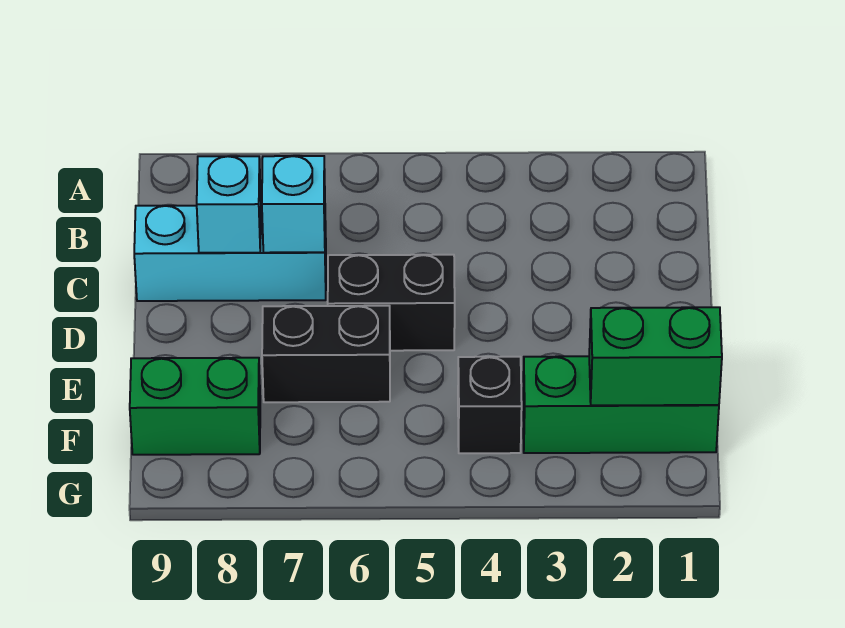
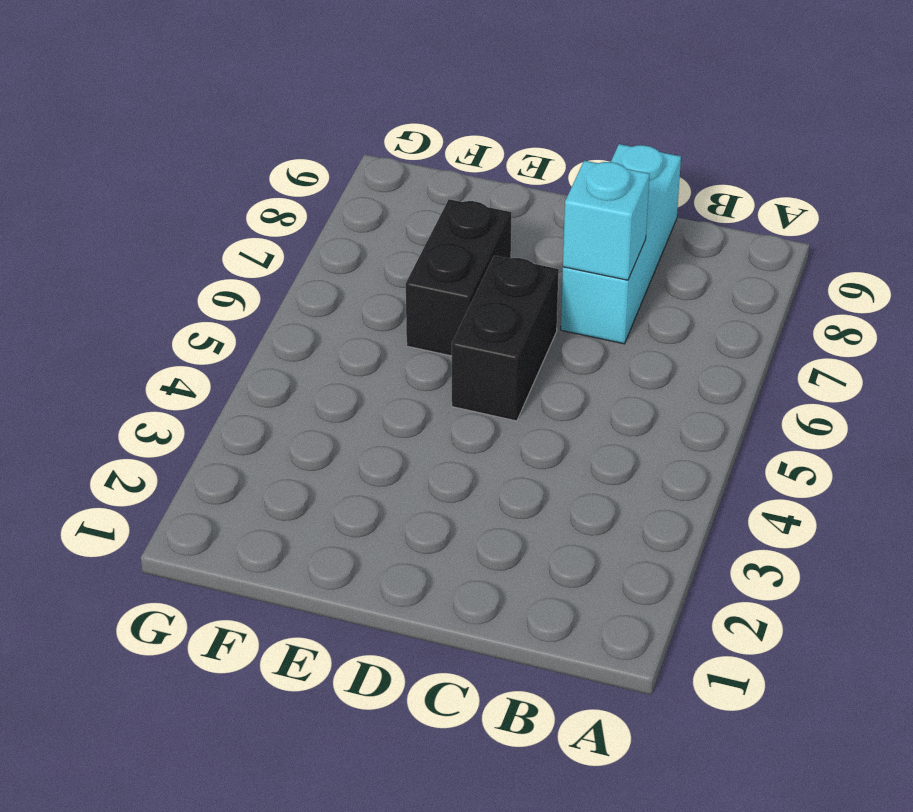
none -> green brick F1:F3 level 1
none -> black brick F4 level 1

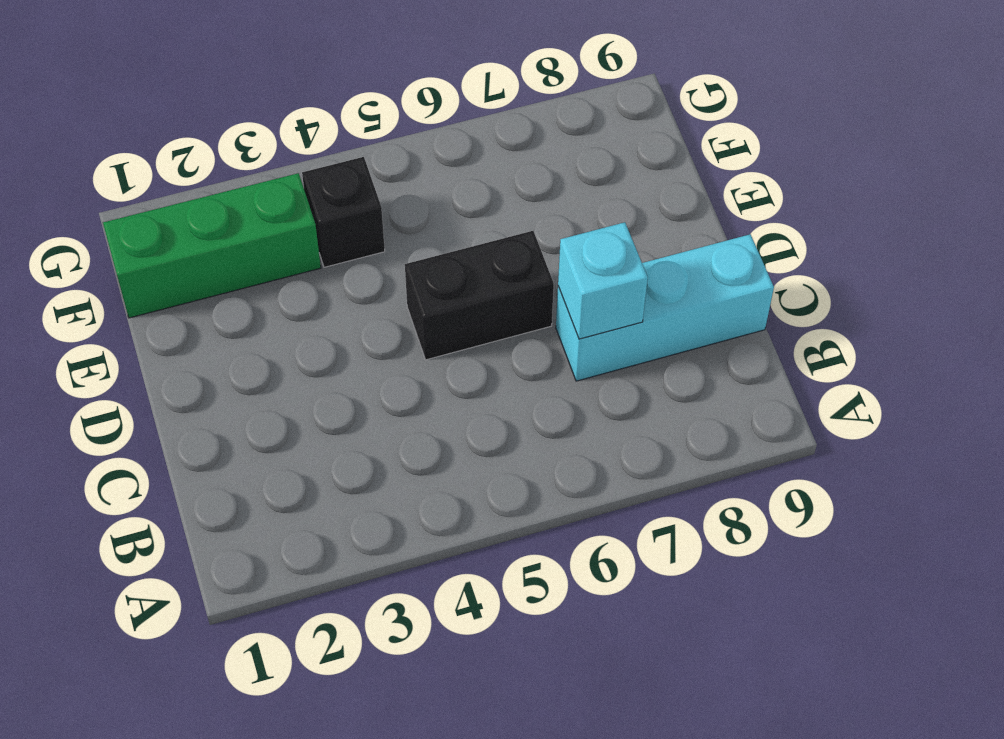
none -> black brick E6:E7 level 1
none -> green brick F8:F9 level 1

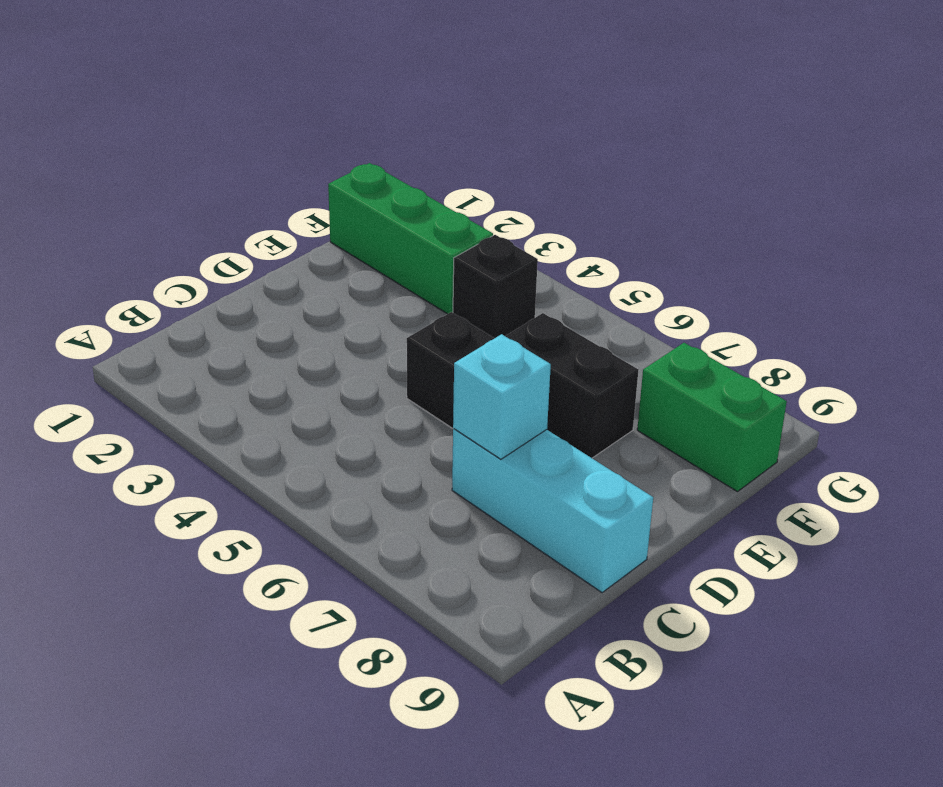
none -> cyan brick C8 level 2
none -> green brick F1:F2 level 2

